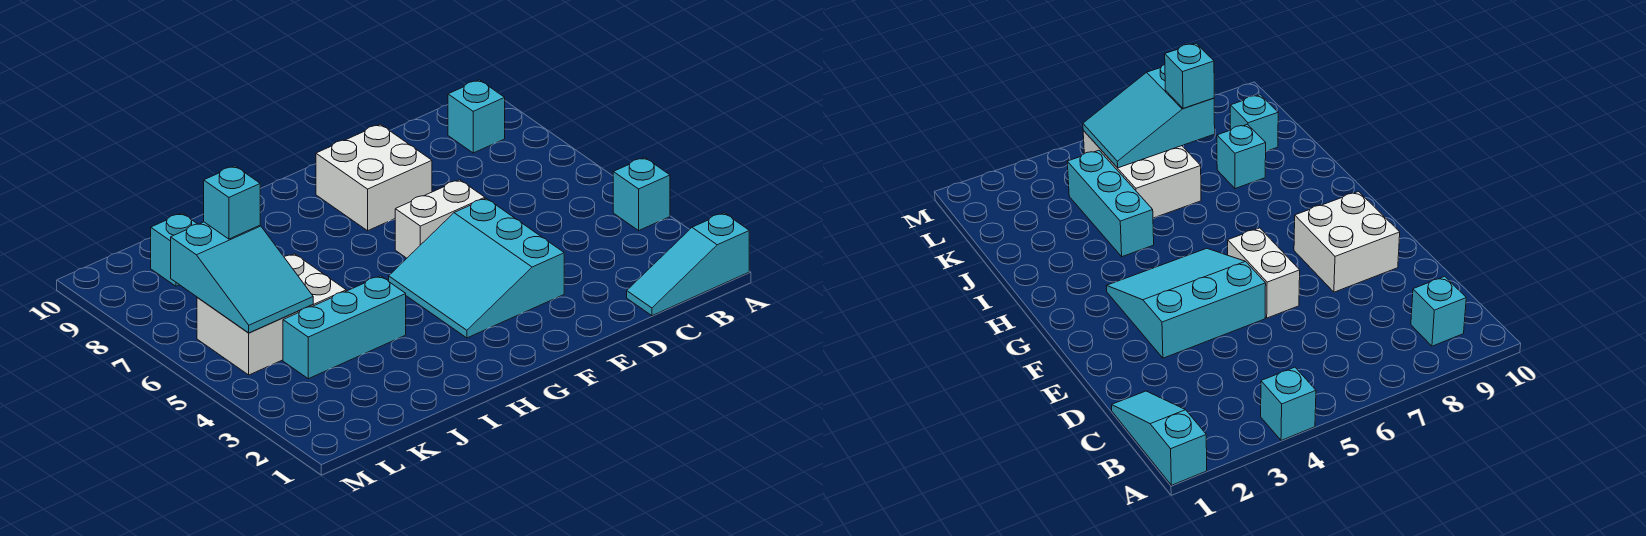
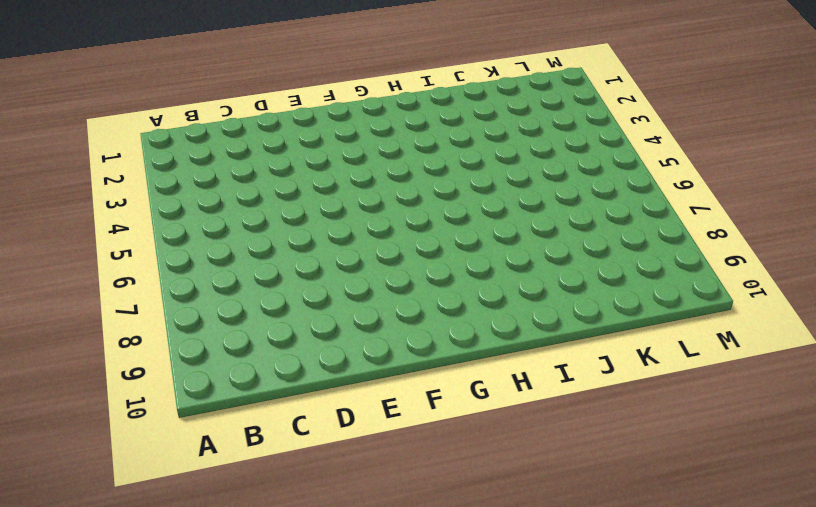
none -> cyan slope A1:C1 level 1 top A
none -> cyan brick A4 level 1
none -> cyan brick B9 level 1

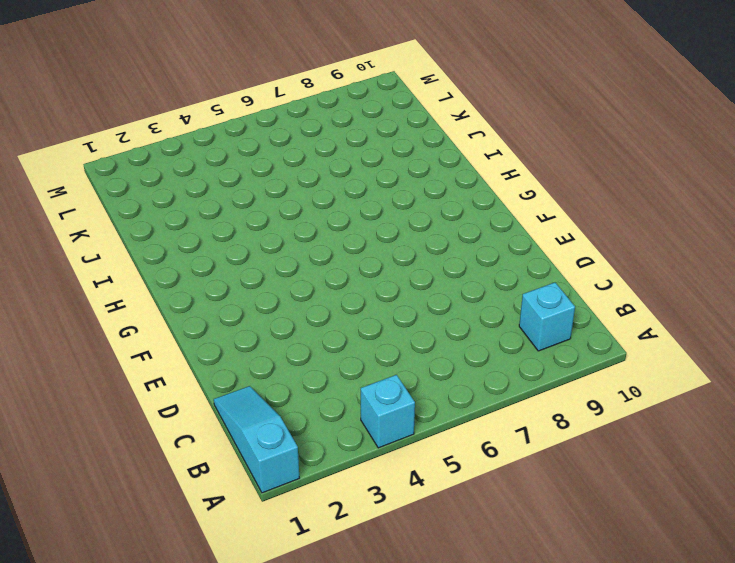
none -> cyan slope E3:G5 level 1 top E
none -> white brick E6:F6 level 1
none -> white brick E8:F9 level 1

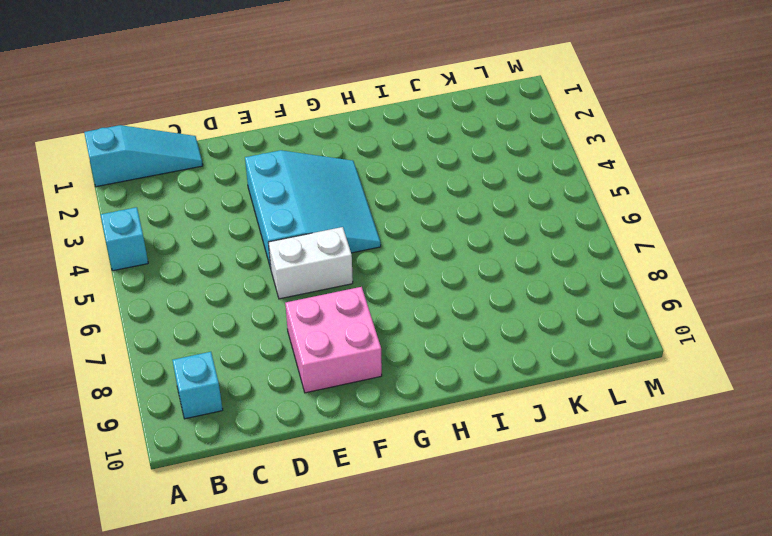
pink brick E8:F9 level 1 -> white brick E8:F9 level 1
none -> cyan brick I4:K4 level 1
none -> white brick J5:L6 level 1
none -> cyan brick J8 level 1

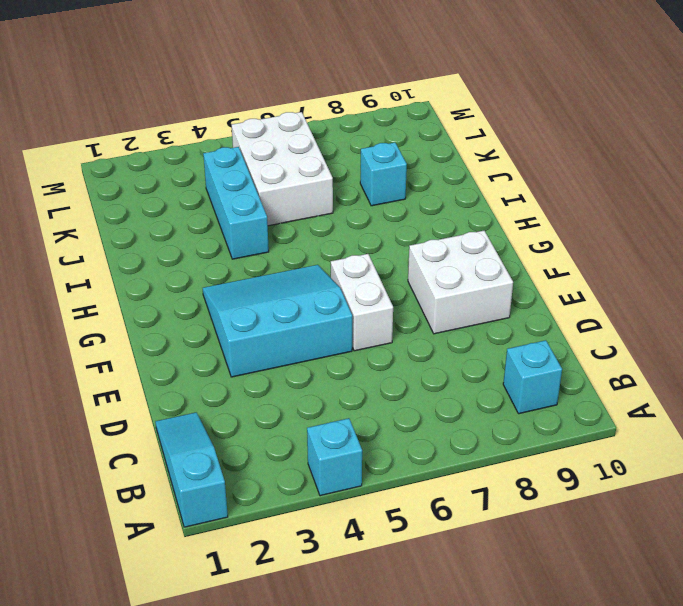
none -> cyan brick K9 level 1
none -> cyan slope K5:L7 level 2 top 7
none -> cyan brick K7 level 3

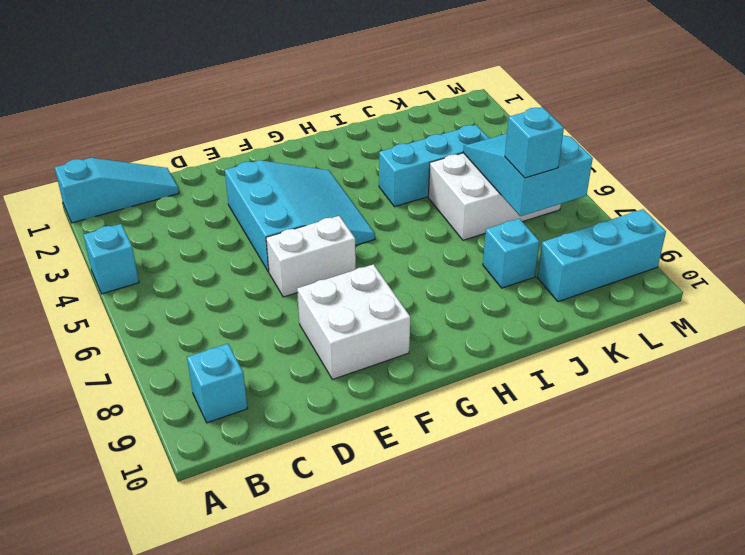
cyan brick K9:M9 level 1 -> cyan brick K9 level 1

